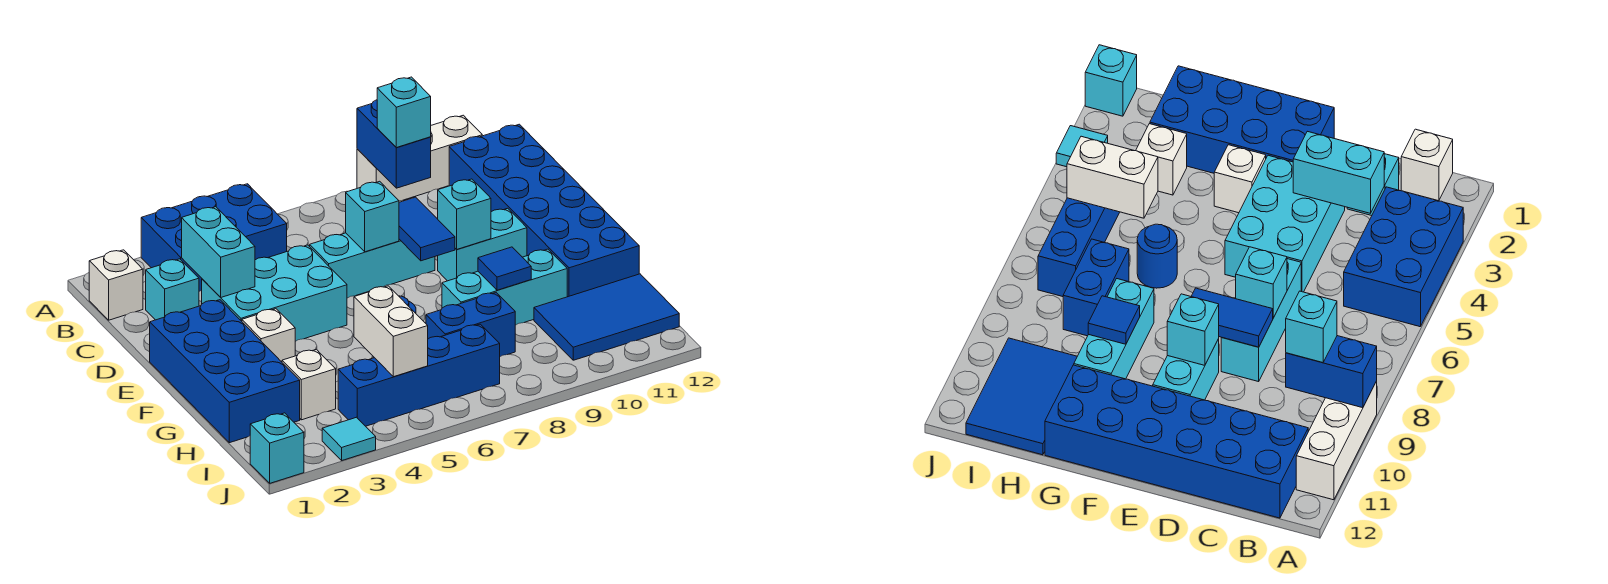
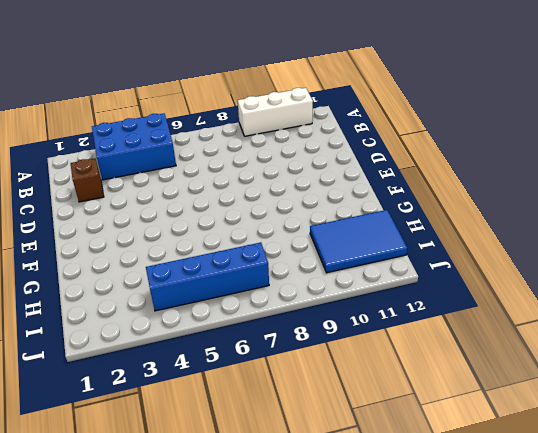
brown brick C2 level 1 -> cyan brick C2 level 1
none -> white brick B1 level 1
none -> blue brick B11:G12 level 1
none -> cyan brick D3:E5 level 1

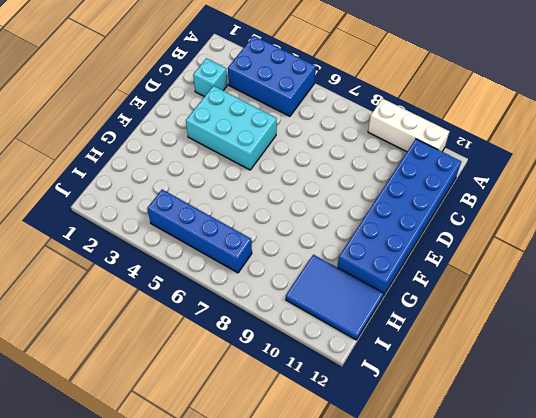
none -> white brick B1 level 1
none -> cyan brick D6:D8 level 1
none -> blue brick E1:H2 level 1

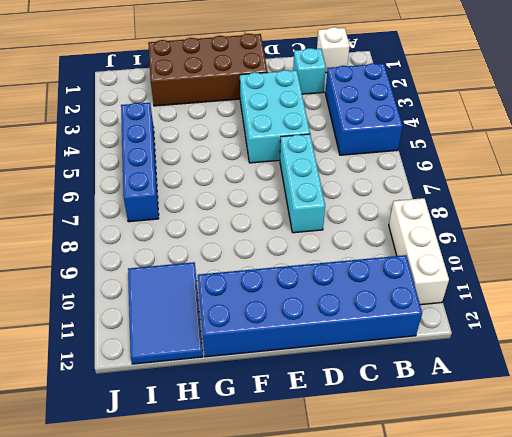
brown brick E1:H2 level 1 -> blue brick E1:H2 level 1
none -> cyan brick E9:E10 level 1
none -> white brick F3 level 1
none -> blue round brick G6 level 1

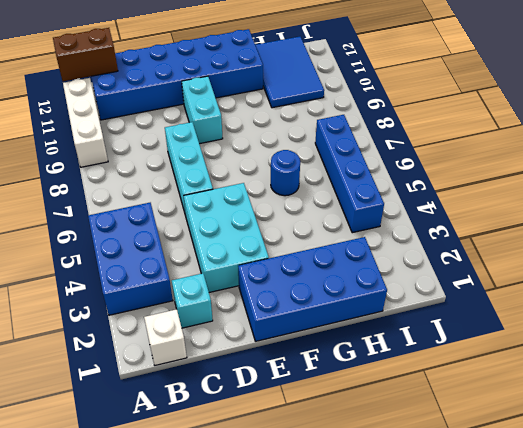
brown brick A12:B12 level 2 -> none
none -> white brick F3 level 1
none -> cyan brick G8:G10 level 1
none -> white brick H3 level 1

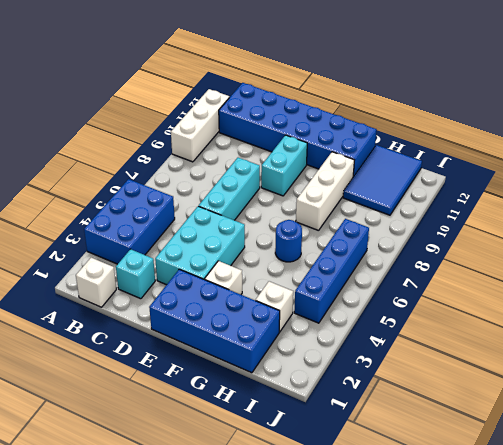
white brick G8:G10 level 1 -> cyan brick G8:G10 level 1
none -> blue brick H7:H8 level 1
none -> cyan brick J1 level 1
none -> cyan tile J3 level 1

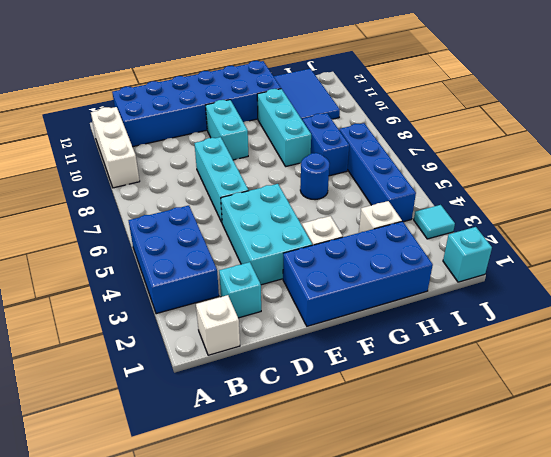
none -> blue brick A9:B9 level 2
none -> cyan brick C3:D3 level 2
none -> cyan brick D7 level 2

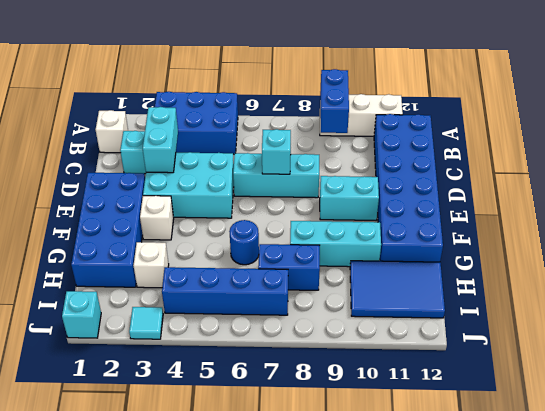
none -> blue tile D8:E8 level 2
none -> cyan brick E9 level 2
none -> blue tile G9 level 2

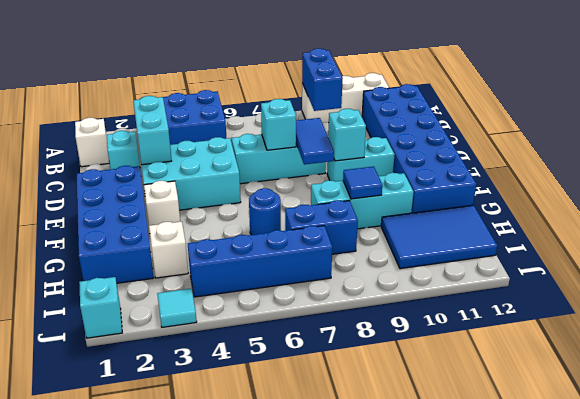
none -> white brick H5:I5 level 2
none -> cyan brick B9 level 3

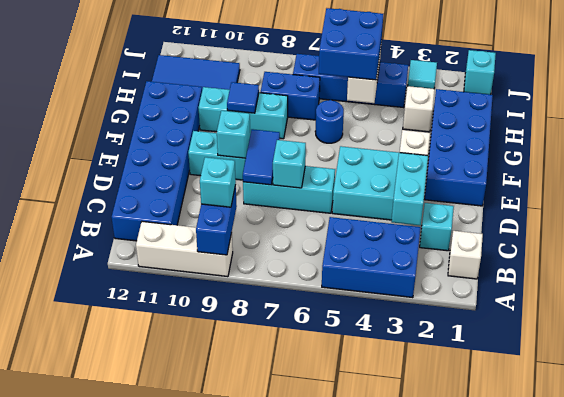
blue brick H5:I6 level 3 -> none

